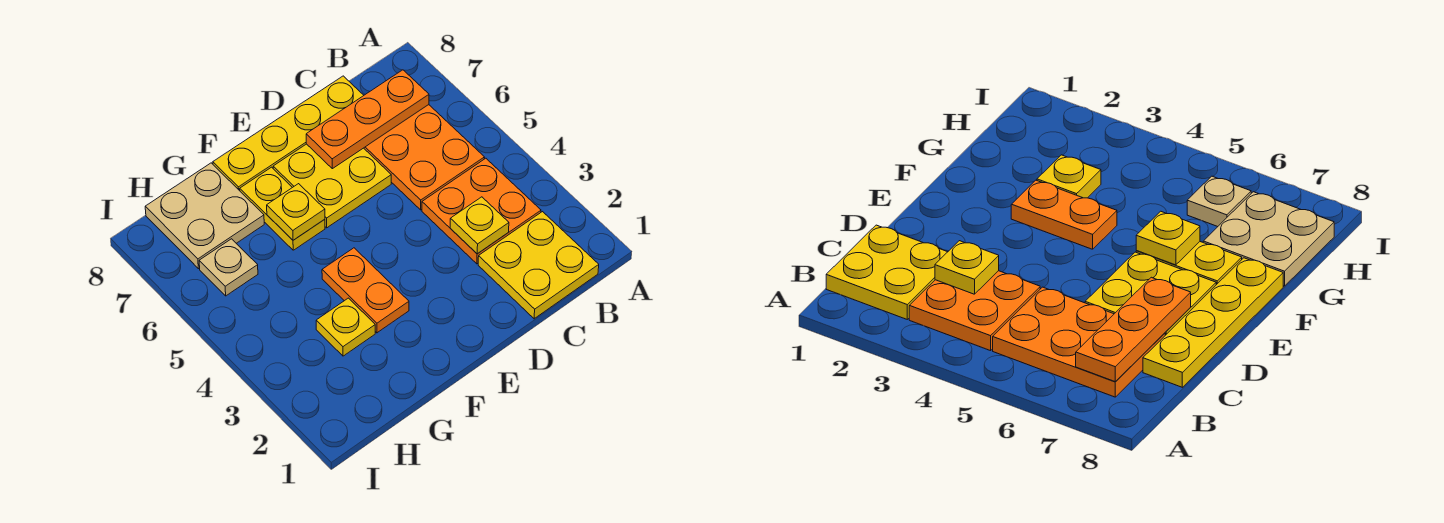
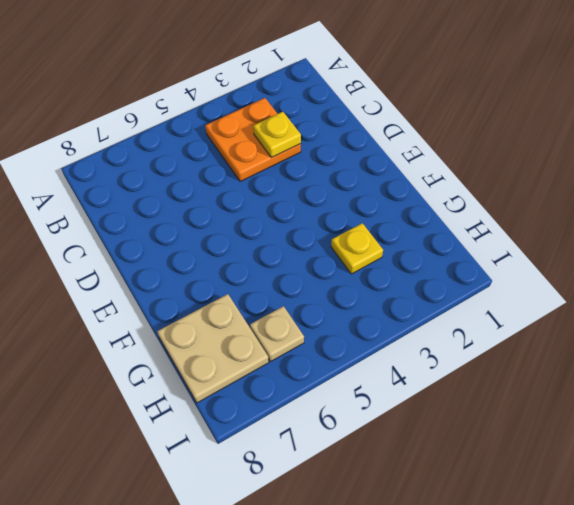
none -> yellow plate B1:C2 level 1
none -> orange plate B5:C7 level 1
none -> yellow plate C8:F8 level 1

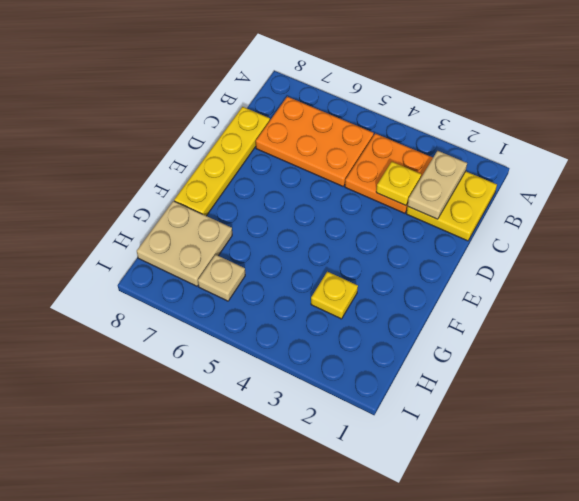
tan plate B2:C2 level 2 -> none
none -> yellow plate D6:E7 level 1
none -> orange plate F3:F4 level 1
none -> yellow plate F6:F7 level 1

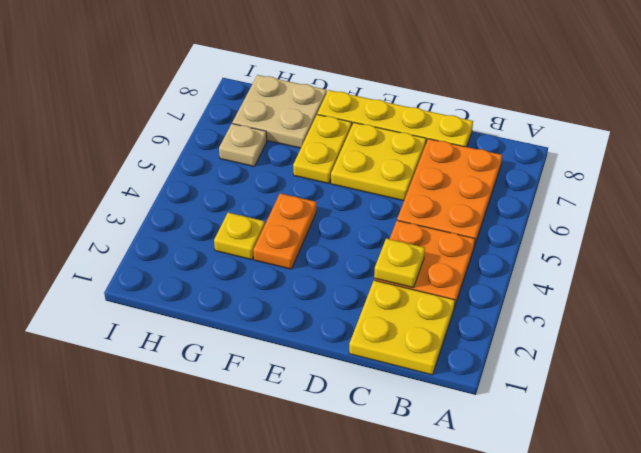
none -> orange plate B7:D7 level 2
none -> yellow plate F6 level 2

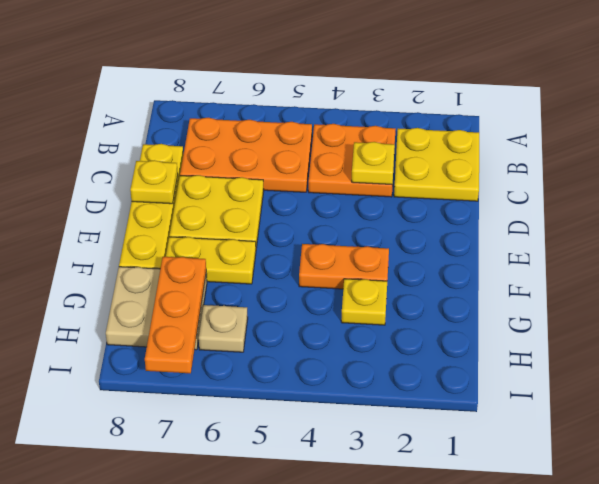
yellow plate D8 level 2 -> yellow plate F6 level 2
orange plate G7:I7 level 2 -> orange plate B7:D7 level 2

